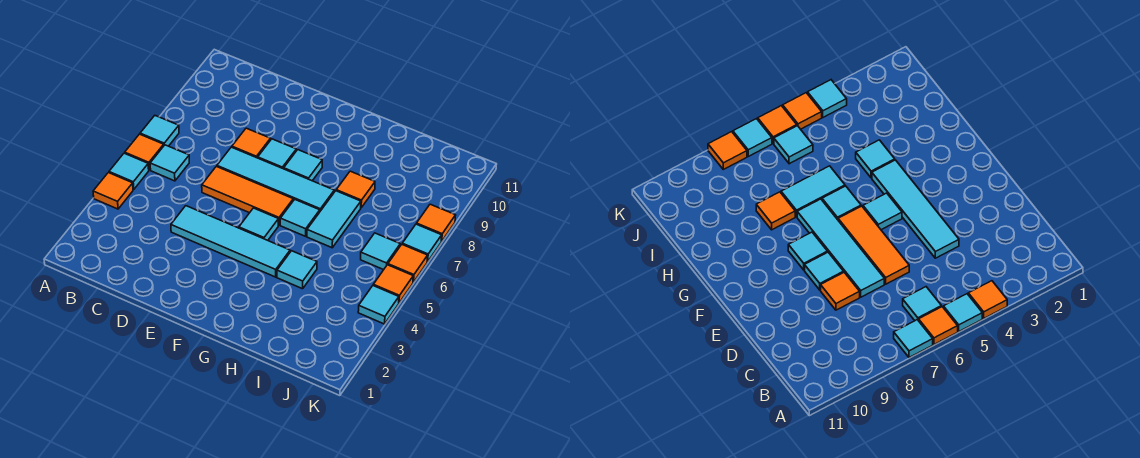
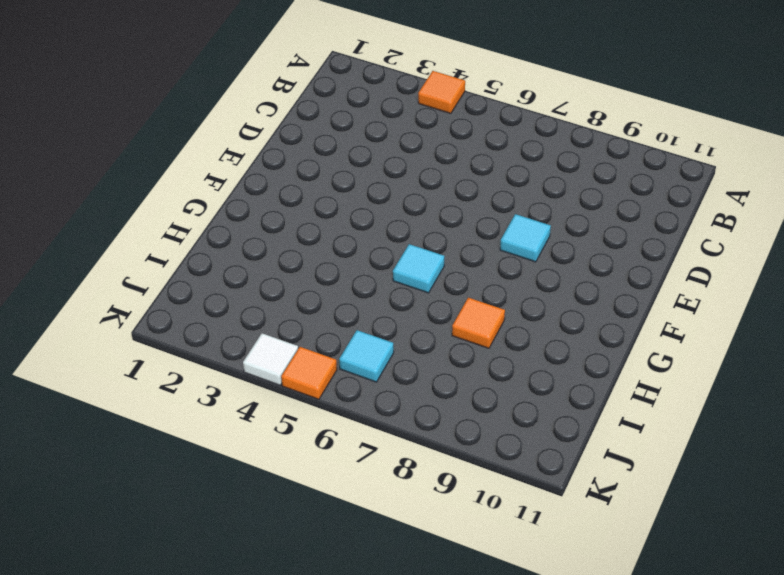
white tile K4 level 1 -> cyan tile K4 level 1
none -> cyan tile A5 level 1
none -> orange tile A6 level 1
none -> cyan tile A7 level 1

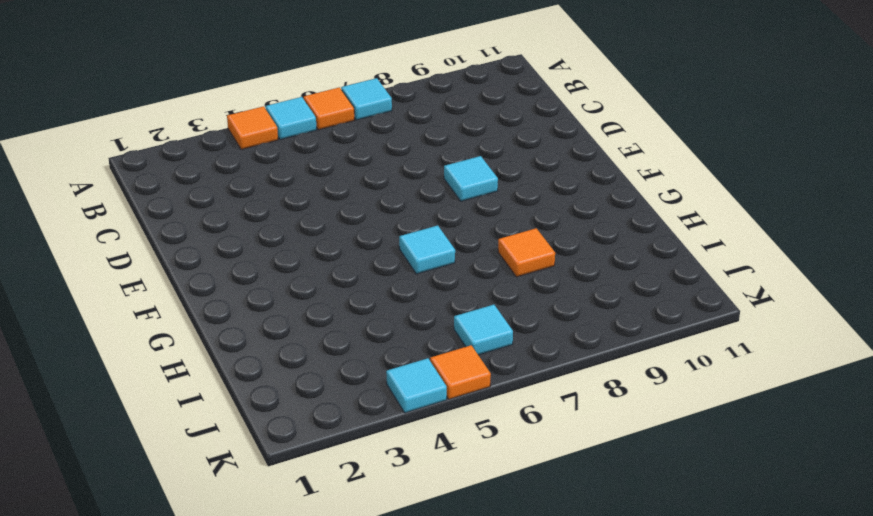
none -> cyan tile B6 level 1
none -> cyan tile D4:G4 level 1
none -> orange tile D6:F6 level 1

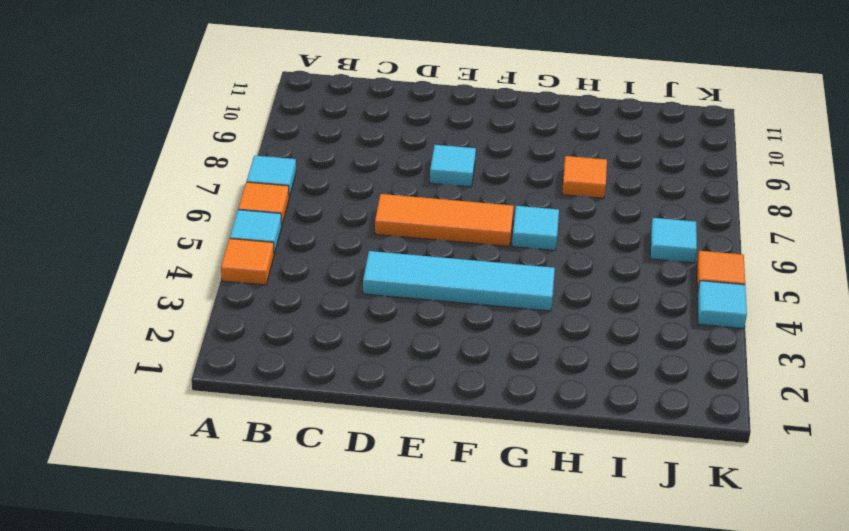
none -> cyan tile B6 level 1
none -> cyan tile D7:G7 level 1
none -> orange tile D8 level 1

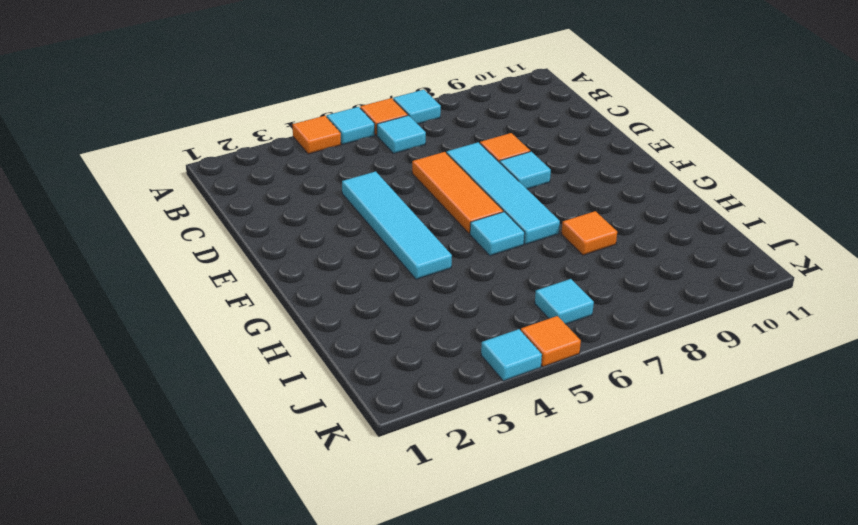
none -> cyan tile F5 level 1
none -> cyan tile F8 level 1
none -> cyan tile H4 level 1

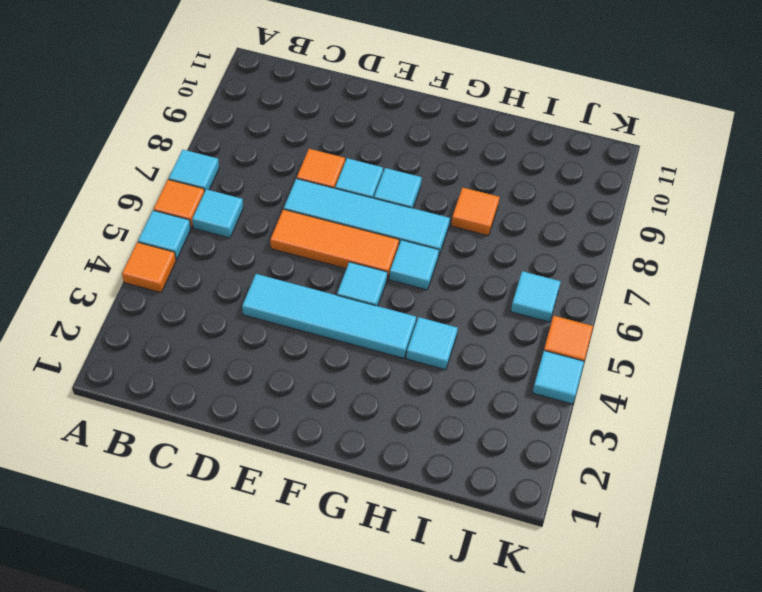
none -> cyan tile H6:H7 level 1
none -> orange tile K6 level 1
none -> cyan tile K7 level 1

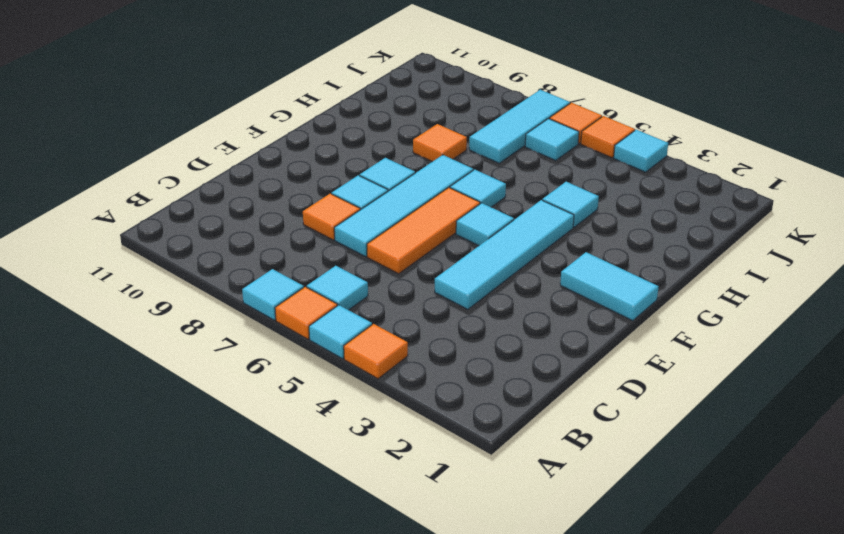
cyan tile F1:F2 level 1 -> cyan tile H6:H7 level 1
cyan tile I7:K7 level 1 -> cyan tile K7 level 1
none -> orange tile K8 level 1

